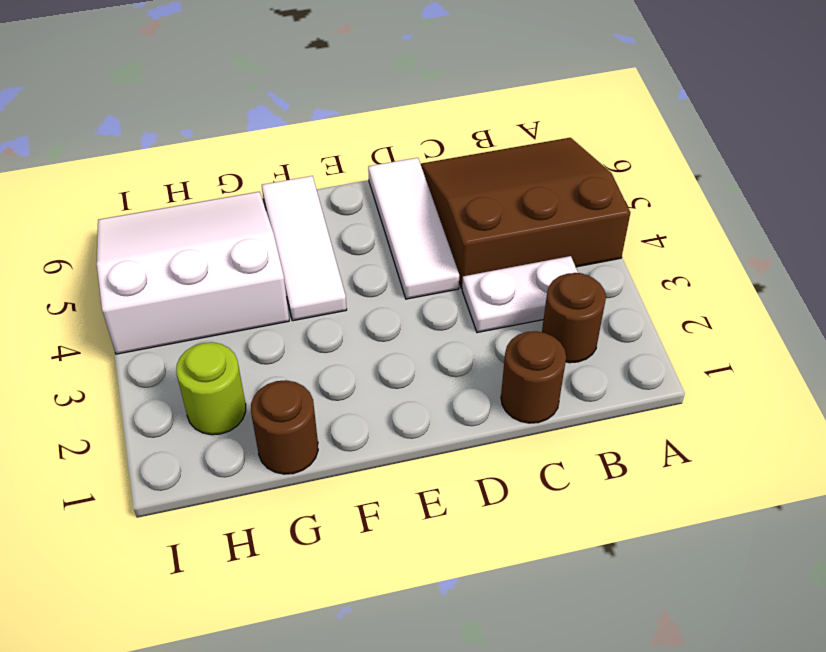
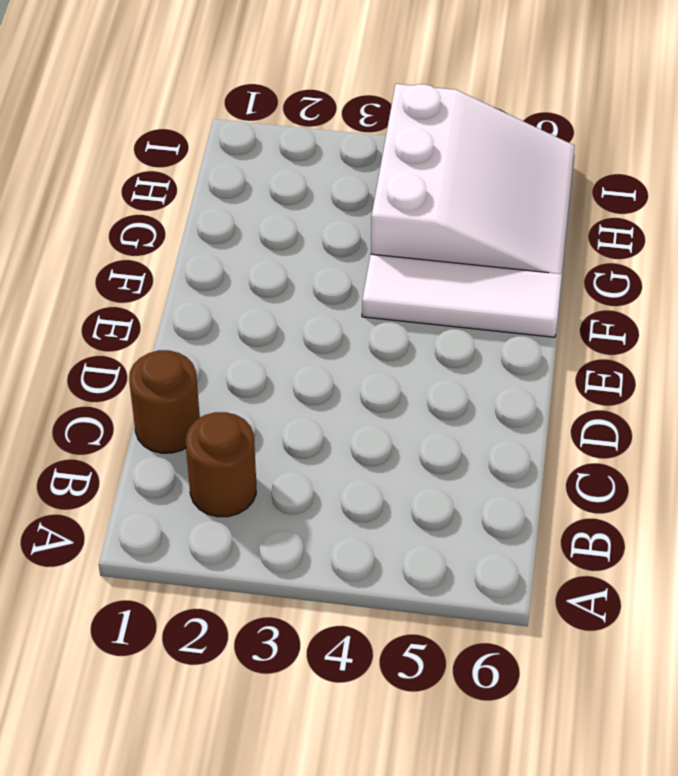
none -> brown slope A4:C6 level 1 top 4
none -> white plate B3:C3 level 1

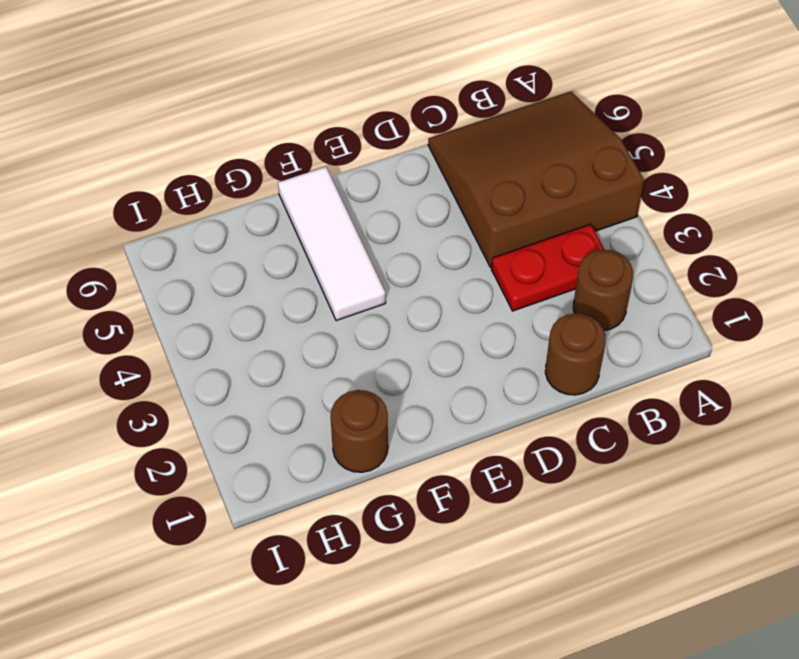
red plate B3:C3 level 1 -> white plate B3:C3 level 1
none -> white tile D4:D6 level 1
none -> white slope G4:I6 level 1 top 4

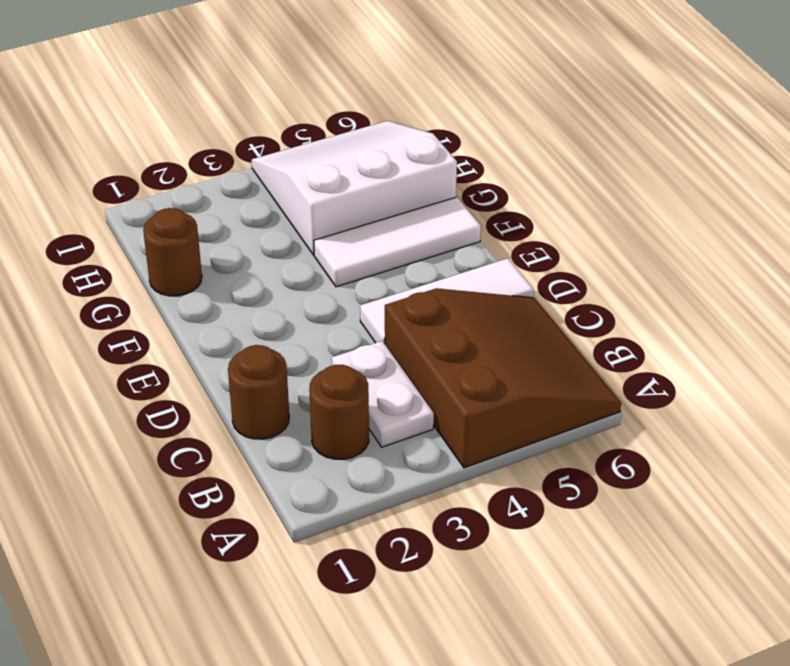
white slope G4:I6 level 1 top G -> white slope G4:I6 level 1 top 4
none -> lime round brick H2 level 1

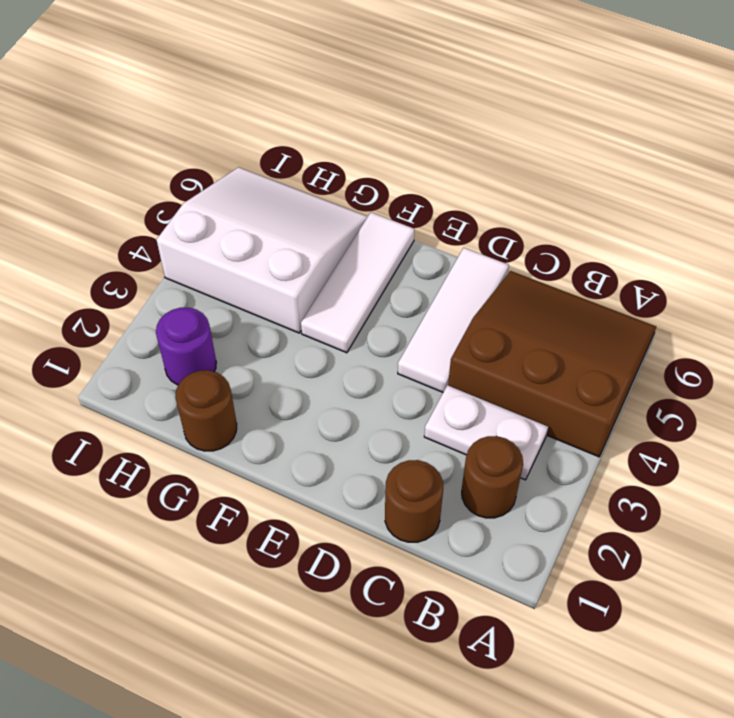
purple round brick H2 level 1 -> lime round brick H2 level 1

